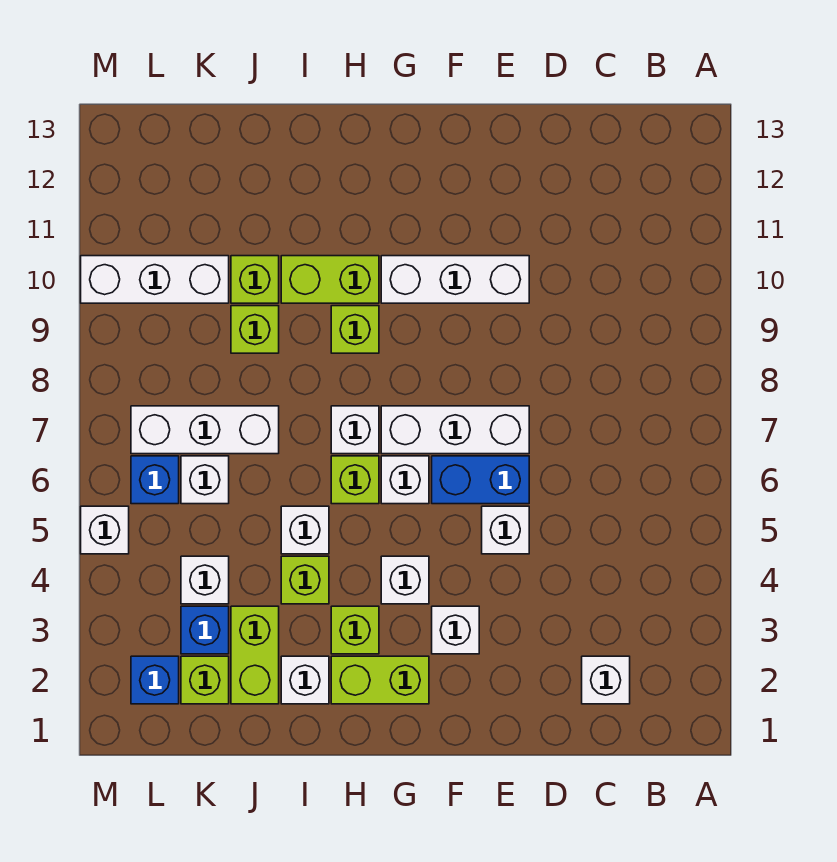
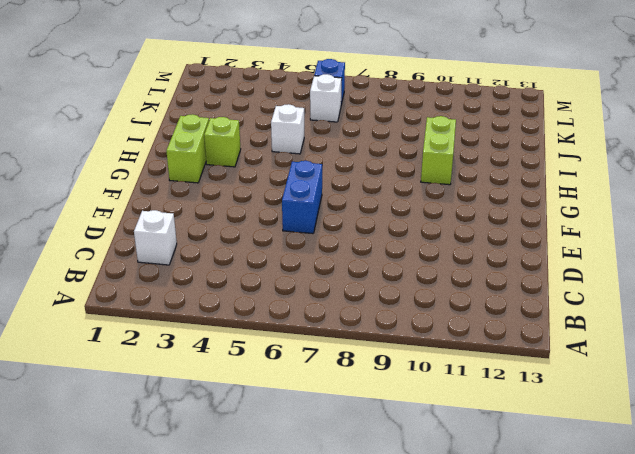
none -> white brick E5 level 1
none -> white brick E7:G7 level 1
none -> white brick E10:G10 level 1

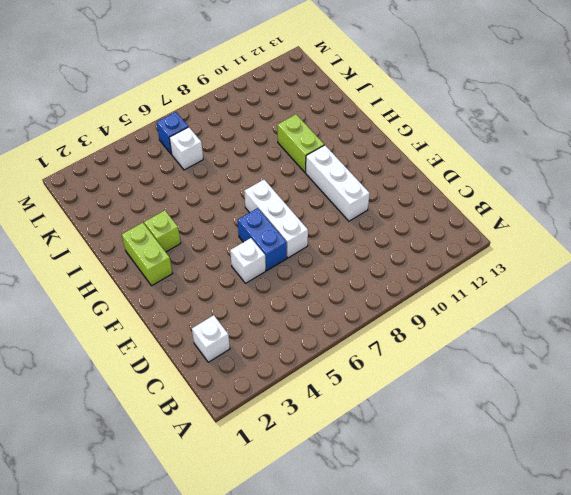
none -> white brick F3 level 1
none -> white brick G4 level 1
none -> white brick G6 level 1

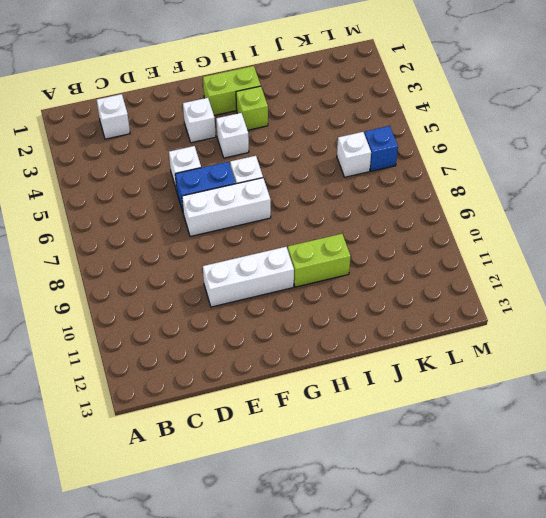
none -> lime brick H6 level 1
none -> white brick H7 level 1
none -> lime brick H9 level 1

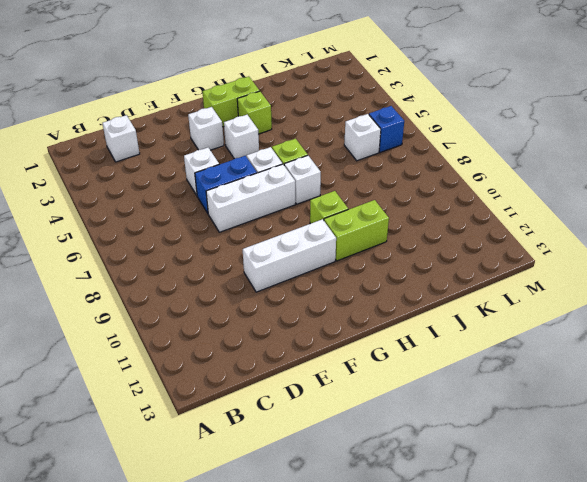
none -> white brick I2 level 1
none -> lime brick I4 level 1
none -> white brick I5 level 1

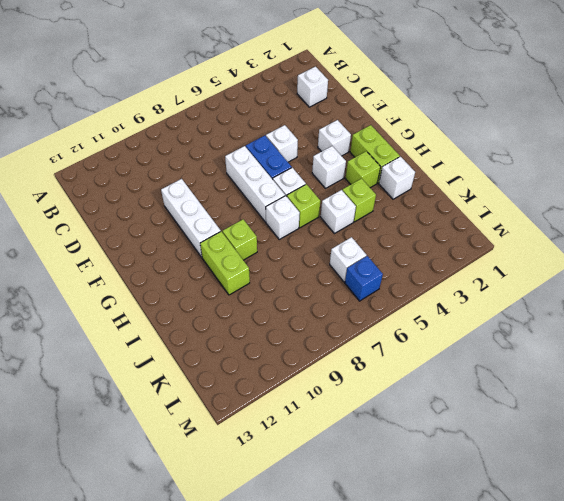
none -> lime brick J2:J3 level 1
none -> white brick J7:L7 level 1
none -> lime brick J9 level 1

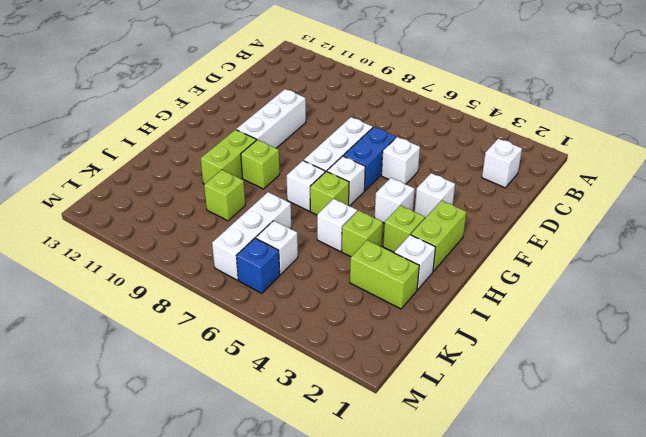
none -> lime brick J10 level 1
none -> lime brick K2 level 1
none -> blue brick K3 level 1

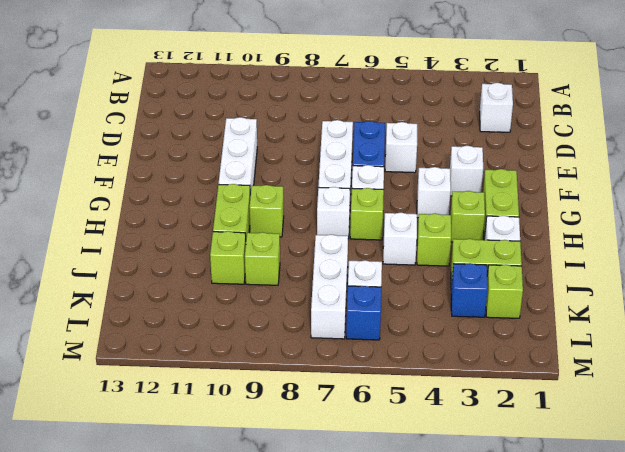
none -> white brick K4 level 1
none -> white brick K10:M10 level 1
none -> blue brick L2 level 1

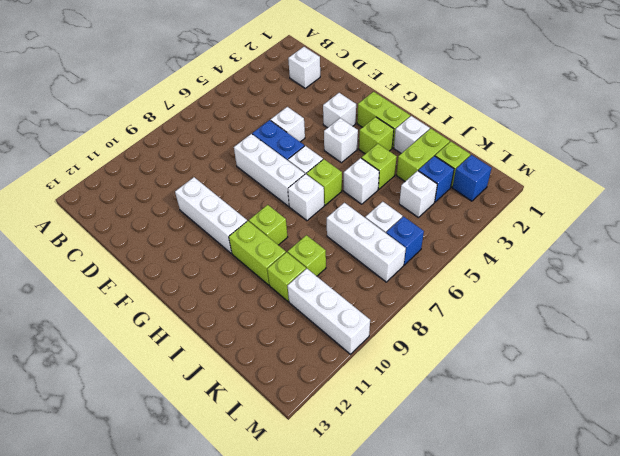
none -> white brick M5 level 1

